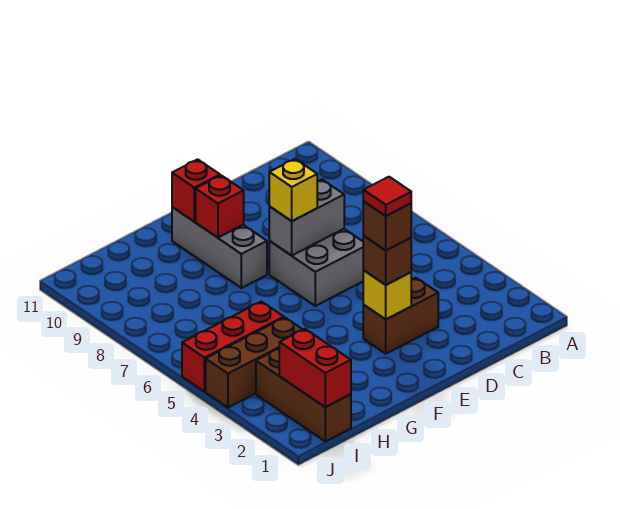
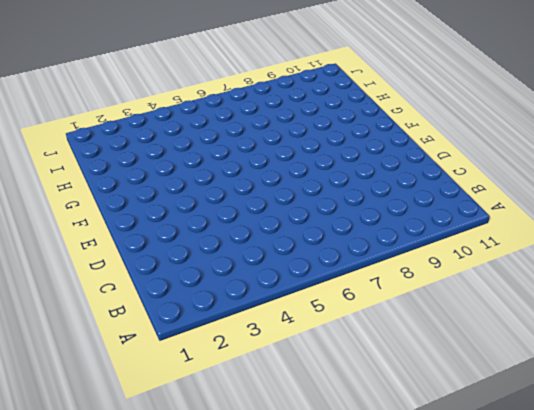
none -> brown brick D3:E3 level 1
none -> grey brick D6:E7 level 1
none -> grey brick F8:F10 level 1

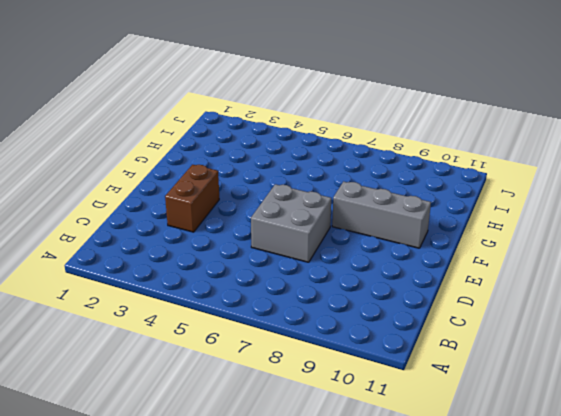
none -> brown brick H4:J4 level 1
none -> red brick H5:J5 level 1
none -> brown brick I1:I3 level 1

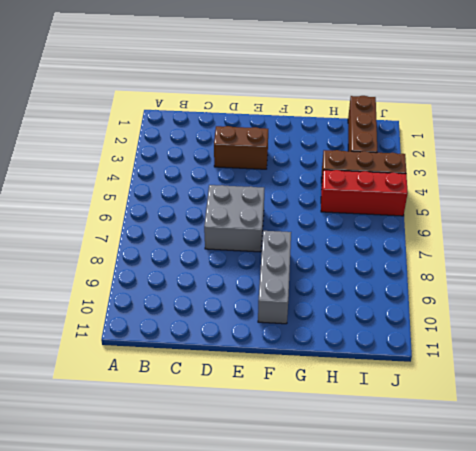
none -> grey brick D7:E7 level 2
none -> yellow brick E3 level 2
none -> red brick F9 level 2

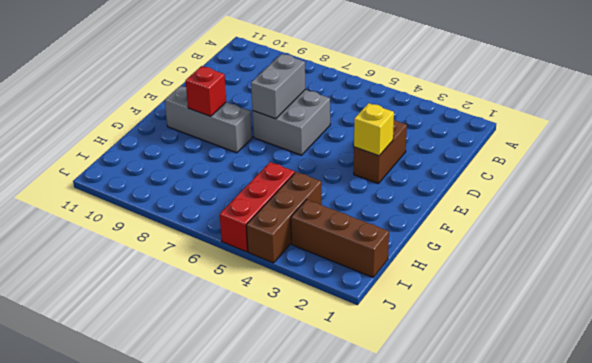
none -> red brick F10 level 2
none -> red brick I1:I2 level 2
none -> brown brick E3 level 3

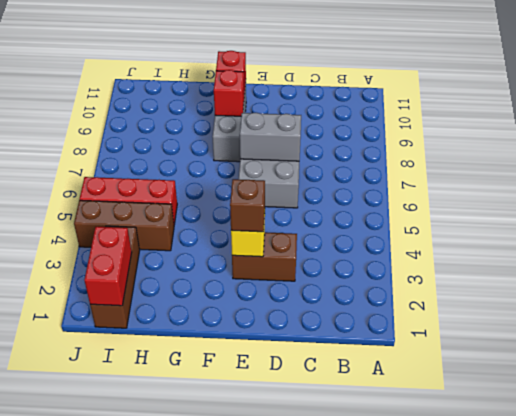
none -> yellow brick E7 level 3
none -> brown brick E3 level 4
none -> red tile E3 level 5

